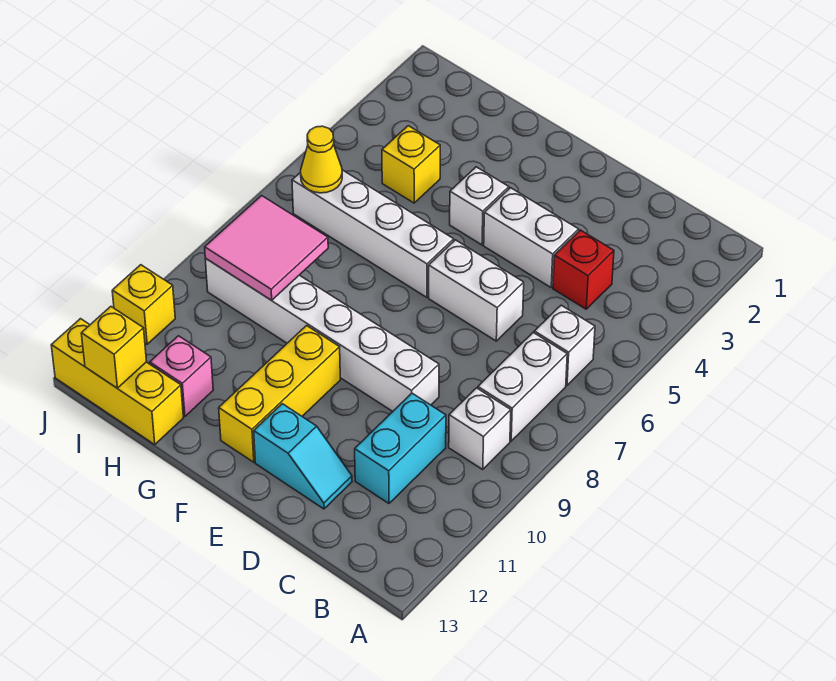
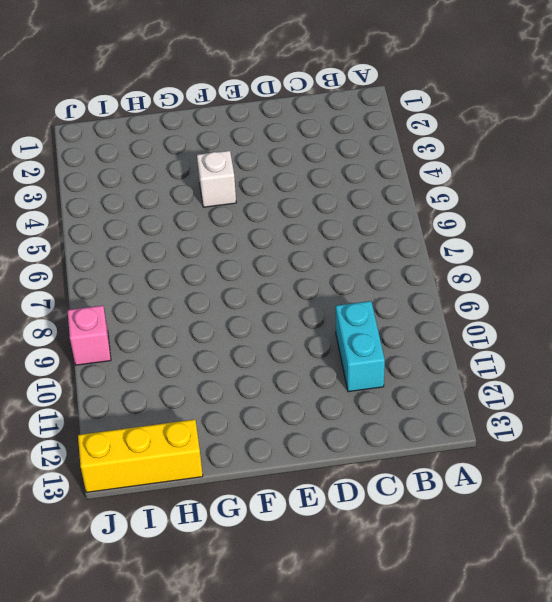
pink brick J9 level 1 -> pink brick H12 level 1
none -> white brick B6 level 1
none -> white brick B7:B8 level 1
none -> white brick B9 level 1

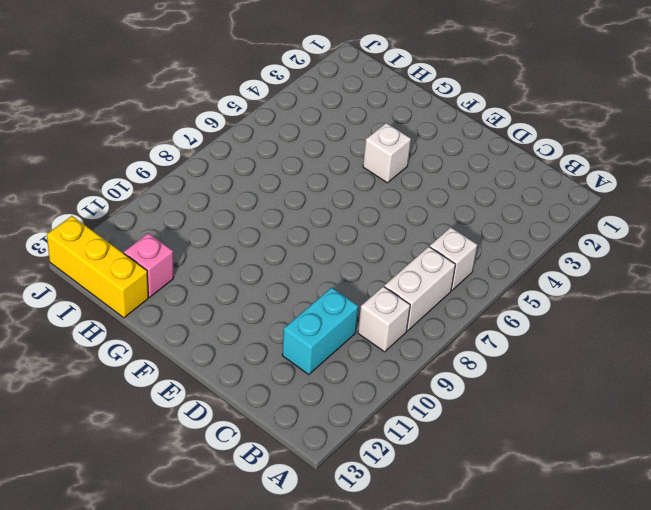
none -> red brick C4 level 1
none -> white brick D4:E4 level 1
none -> white brick D6:E6 level 1

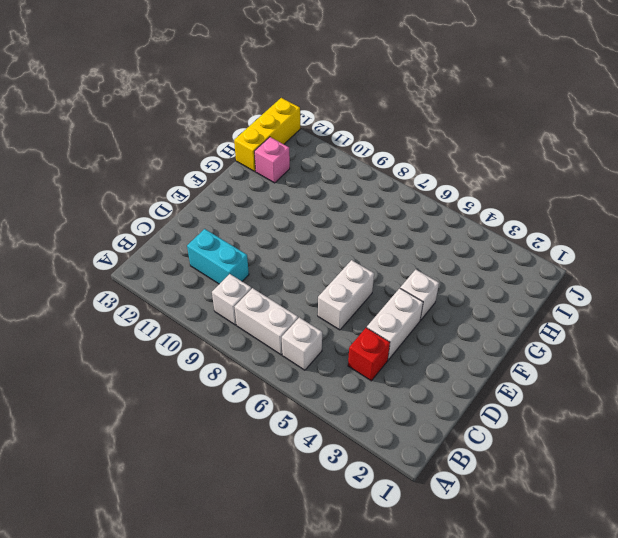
none -> white brick D9:I9 level 1
none -> cyan slope D12:E12 level 1 top E
none -> white brick F6:I6 level 1

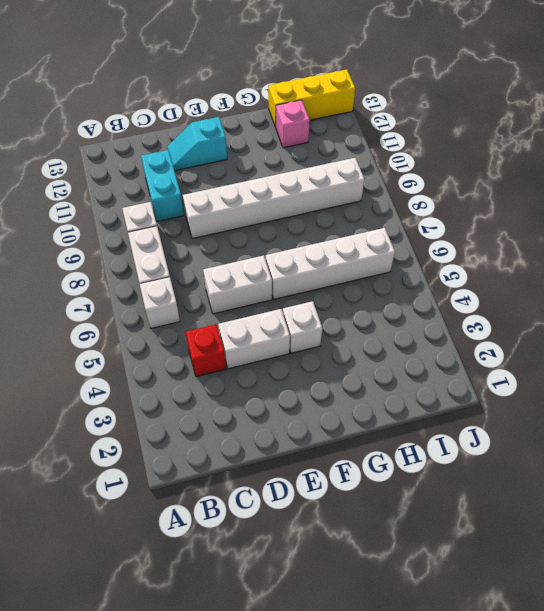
none -> yellow brick F10:F12 level 1
none -> yellow brick H4 level 1
none -> yellow brick J11 level 1

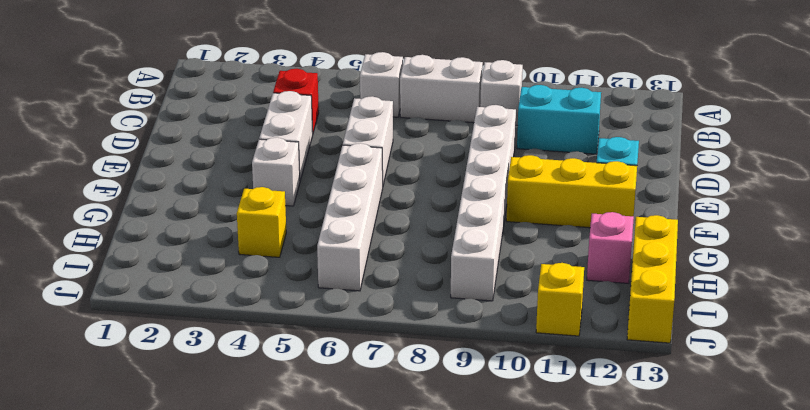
none -> pink tile H8:I9 level 2
none -> yellow cone I6 level 2
none -> yellow brick I13 level 2

